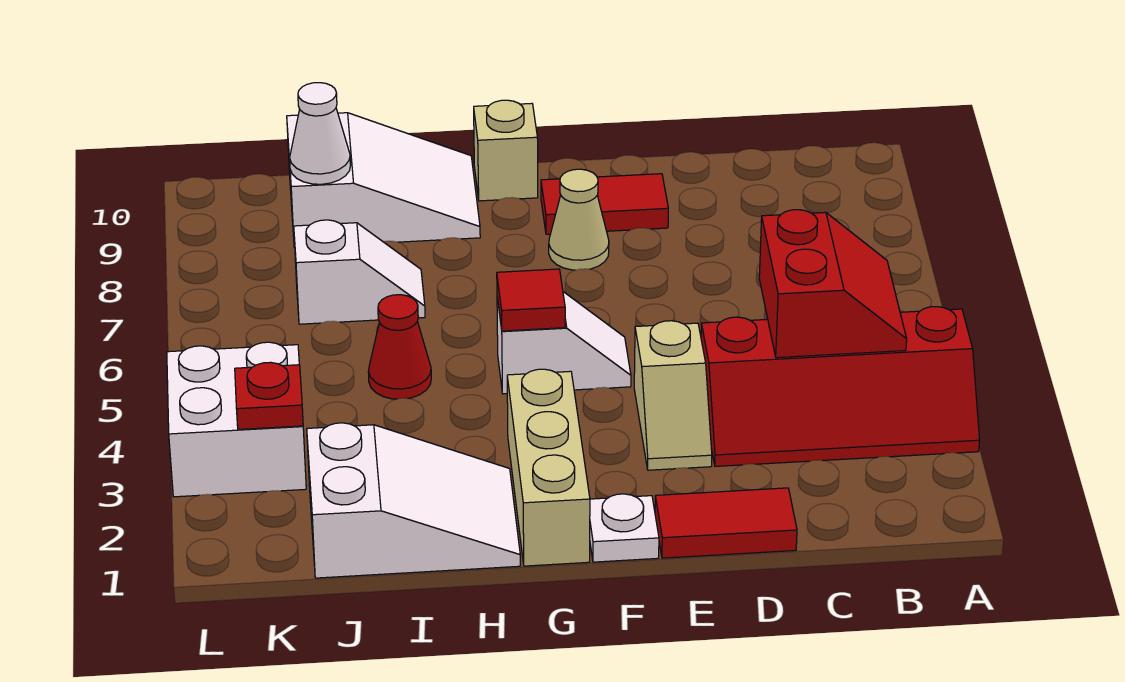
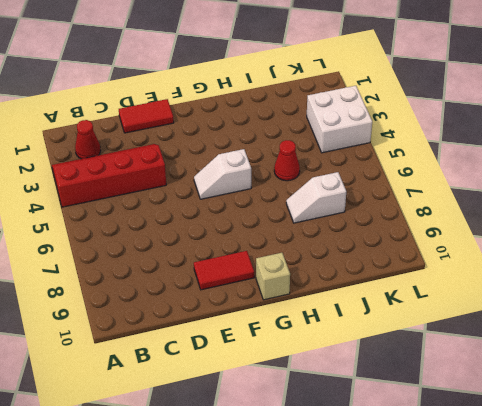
red cone B2 level 1 -> none
none -> tan slope E3:E4 level 1 top 4
none -> white plate F1 level 1
none -> tan cone F8 level 1

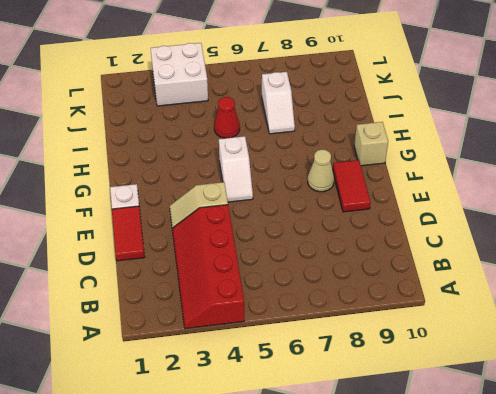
none -> tan brick G1:G3 level 1
none -> white slope H1:J2 level 1 top J
none -> white slope H9:J10 level 1 top J

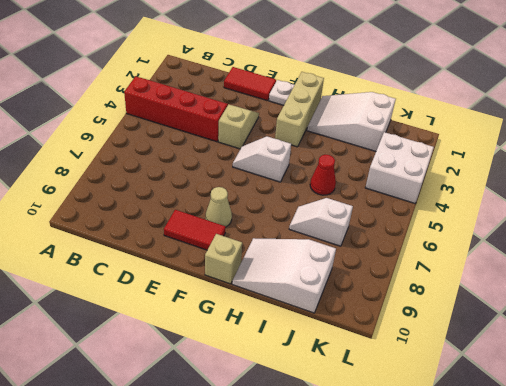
none -> red slope B4:C5 level 2 top C
none -> red tile G5 level 2
none -> white cone J9 level 2

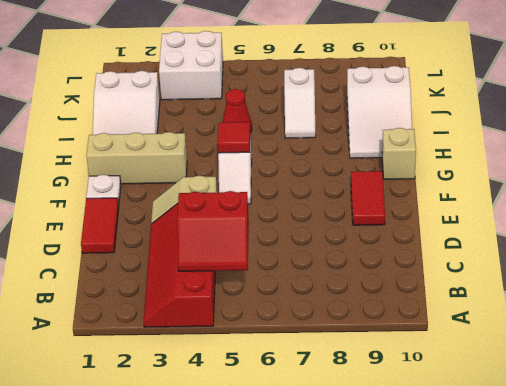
none -> tan cone F8 level 1
none -> white cone J9 level 2
none -> red plate K3 level 2

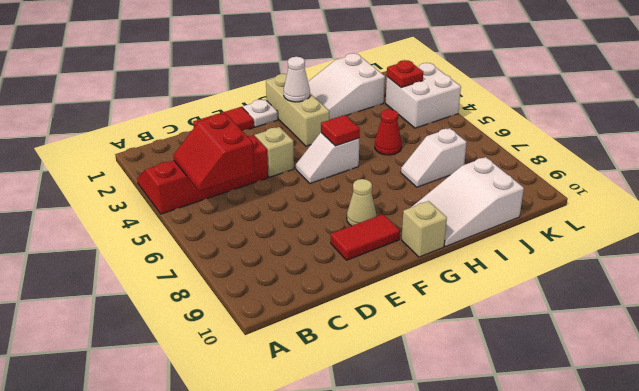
white cone G2 level 2 -> white cone J9 level 2

